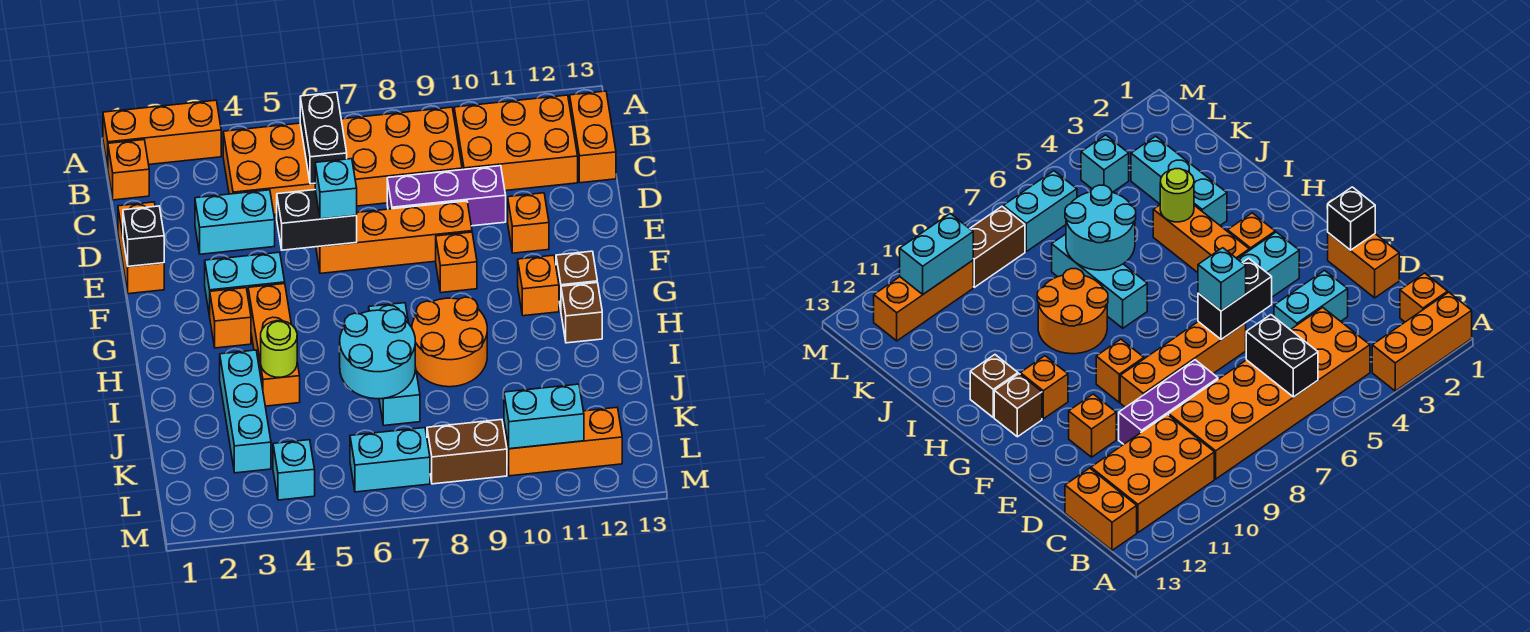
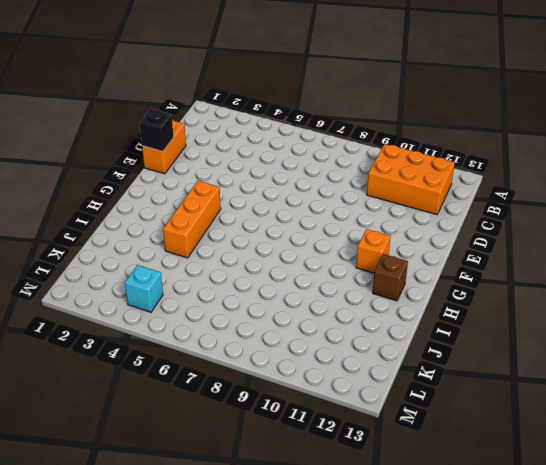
none -> orange brick A1:A3 level 1
none -> orange brick B1 level 1
none -> orange brick B4:C9 level 1
none -> orange brick B13:C13 level 1

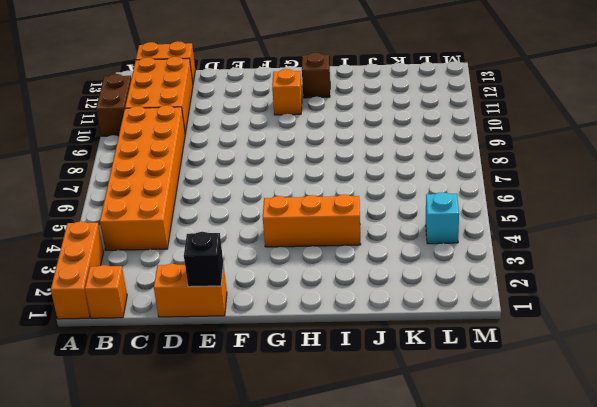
brown brick A10:A11 level 1 -> brown brick L8:L9 level 1
none -> cyan brick D3:D4 level 1
none -> purple brick D8:D10 level 1
none -> orange brick E6:E9 level 1
none -> orange brick E11 level 1

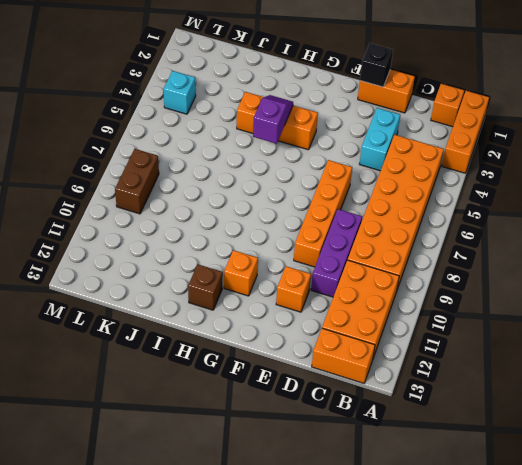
purple slope H4:H5 level 2 top 5 -> none
none -> cyan brick F3:F4 level 1
none -> orange brick F9 level 1
none -> orange brick G3 level 1
none -> brown brick G12 level 1

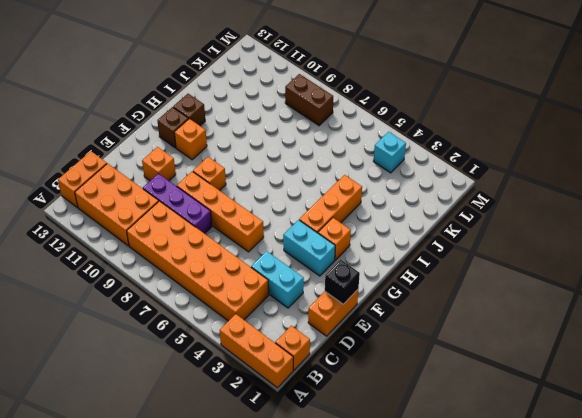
none -> cyan brick H7:J7 level 1
none -> orange round brick H8:I9 level 1
none -> cyan brick I3:K3 level 1
none -> cyan brick L6:L7 level 1

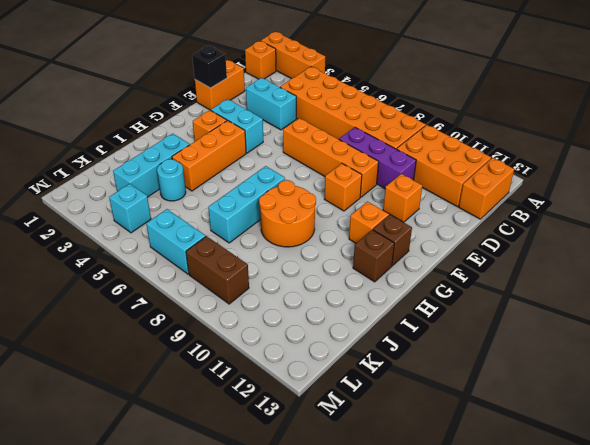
cyan round brick J4 level 1 -> none
none -> orange brick L10:L12 level 1
none -> black brick B6:C6 level 2
none -> black brick E5:E6 level 2
none -> lime round brick I4 level 2

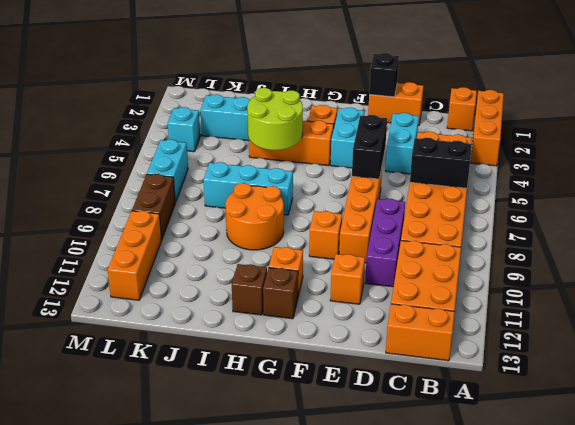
lime round brick H4:I5 level 2 -> lime round brick I4 level 2
none -> cyan round brick I6:J7 level 2
none -> cyan brick L10:L11 level 2
none -> cyan brick E6 level 3

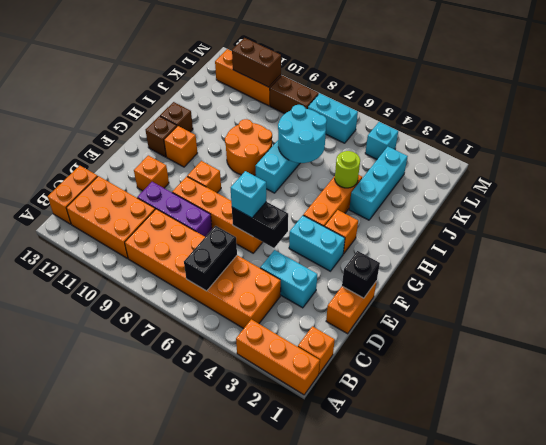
brown brick L10:L11 level 2 -> cyan brick L10:L11 level 2

